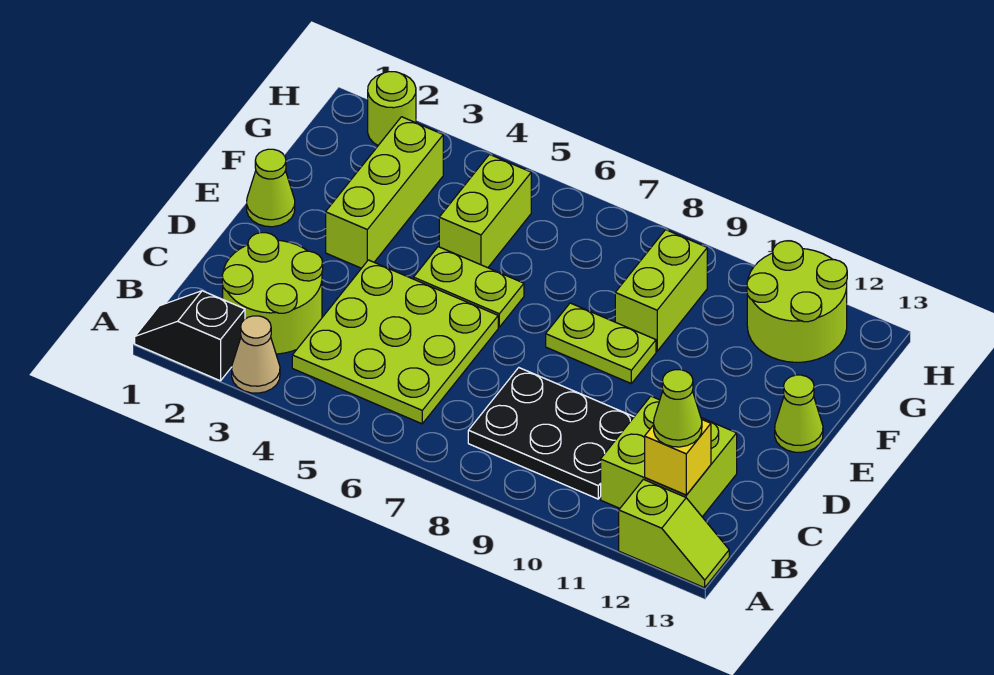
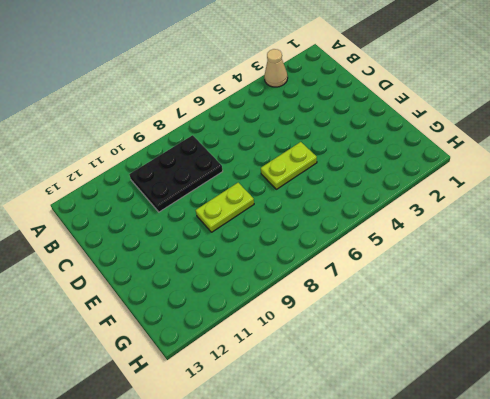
none -> black slope A1:A2 level 1 top 2
none -> lime slope A12:A13 level 1 top 12
none -> lime round brick B2:C3 level 1

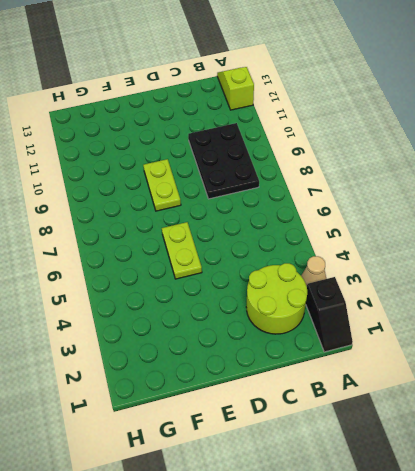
none -> lime plate B4:D6 level 1
none -> lime brick B11:C12 level 1
none -> lime cone E1 level 1

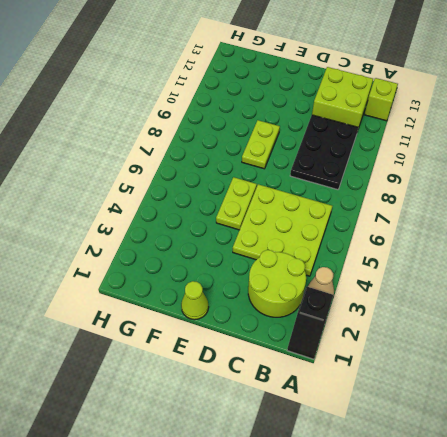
none -> lime brick E3:G3 level 1
none -> lime cone E13 level 1
none -> lime brick F5:G5 level 1

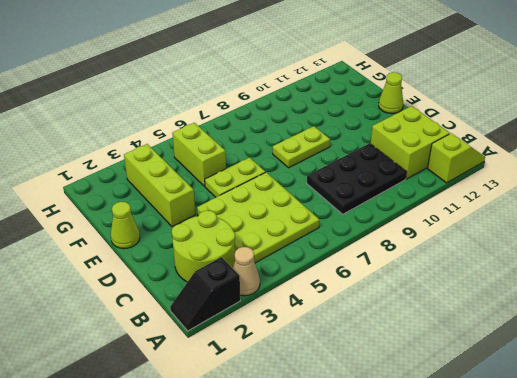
none -> lime brick F9:G9 level 1
none -> lime round brick G11:H12 level 1
none -> lime round brick H2 level 1

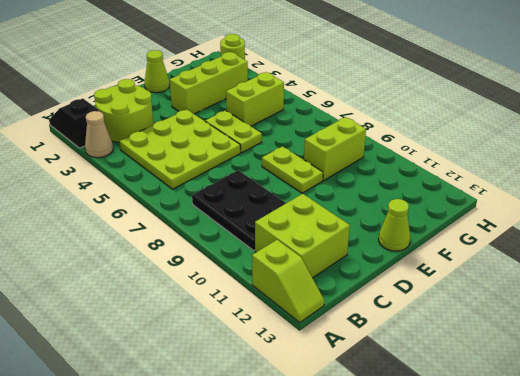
none -> lime round brick G11:H12 level 1
none -> yellow brick B12 level 2
none -> lime cone B12 level 3

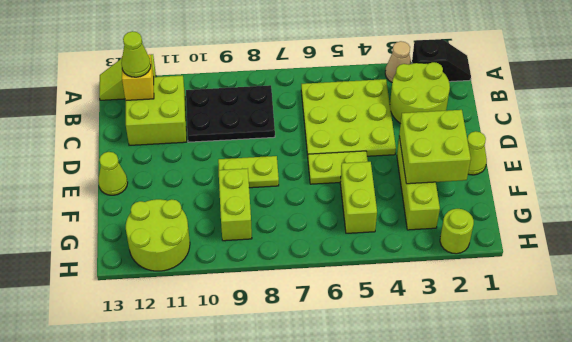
lime brick E2:F3 level 2 -> none

